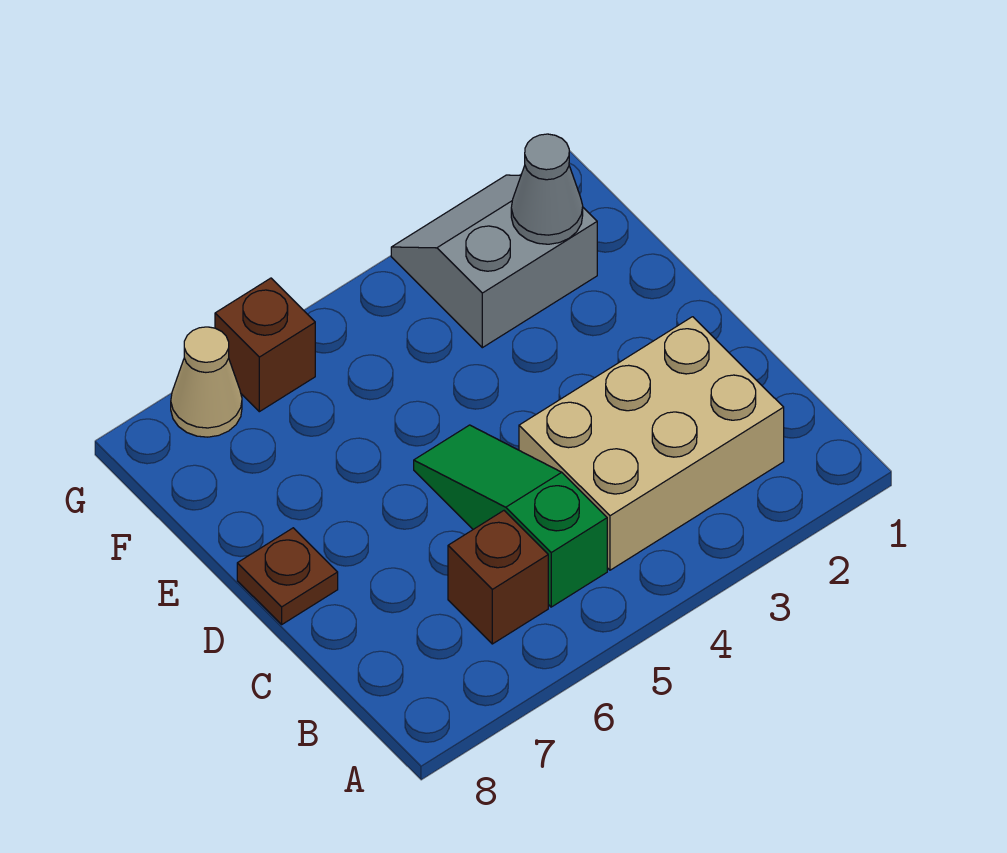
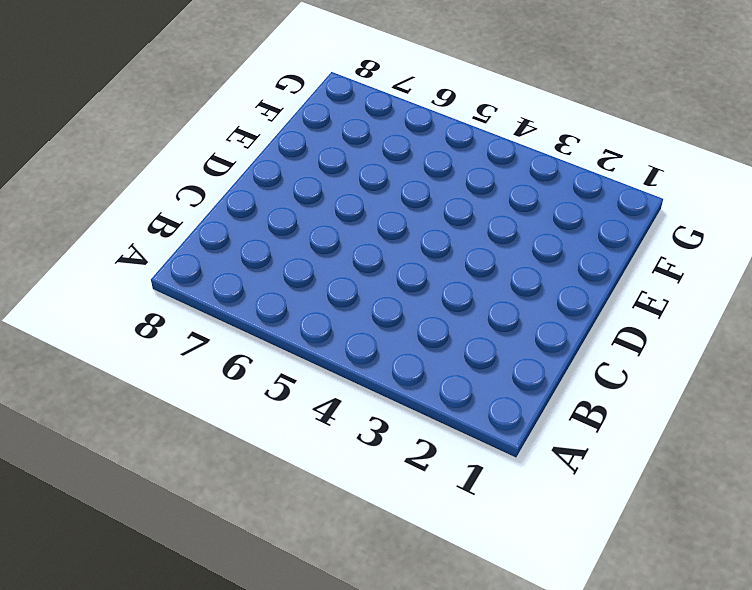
none -> tan brick B2:C4 level 1
none -> green slope B5:D5 level 1 top B

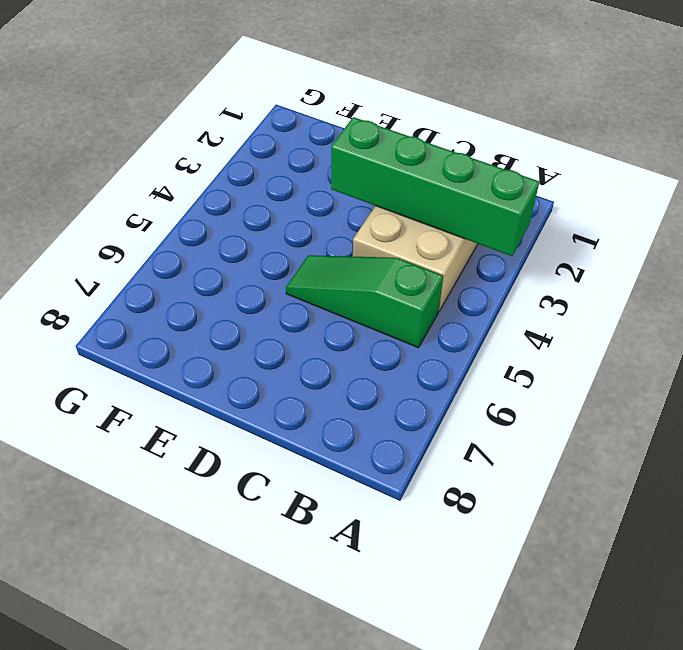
green brick A3:D3 level 2 -> none
none -> brown brick B6 level 1
none -> brown plate D8 level 1

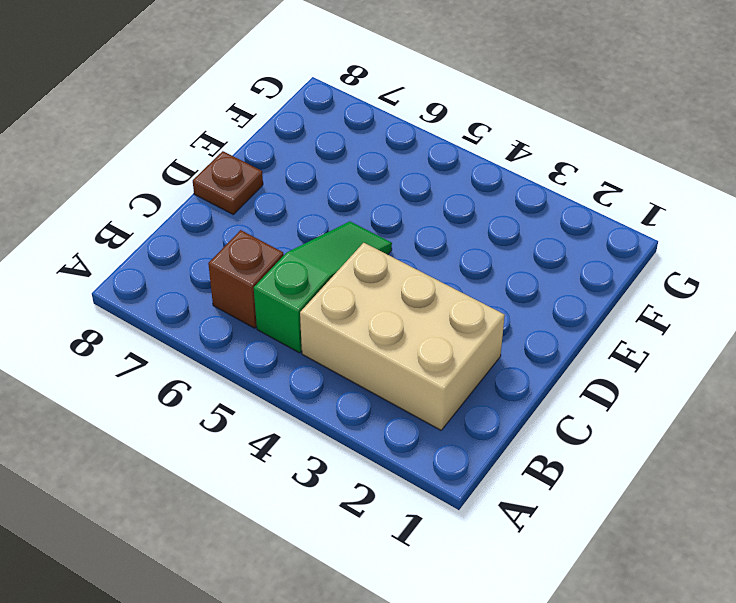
none -> grey slope F2:G3 level 1 top F
none -> brown brick G6 level 1

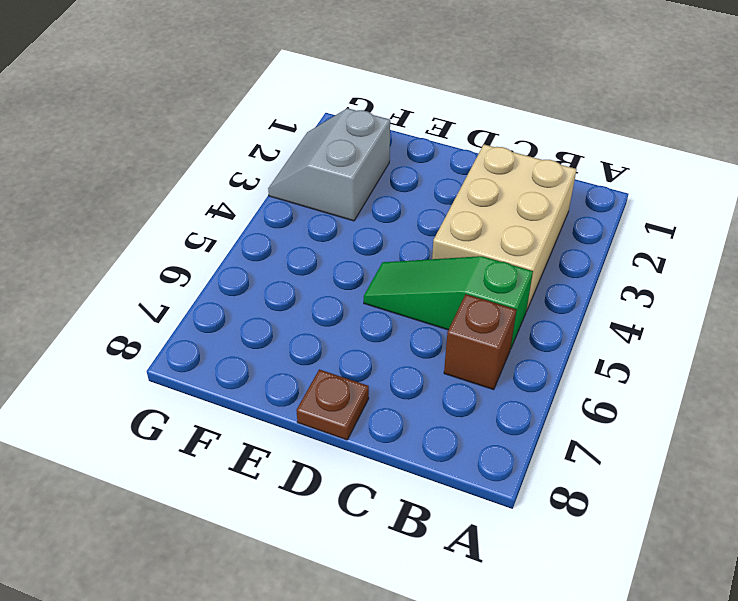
none -> brown brick G6 level 1
none -> tan cone G7 level 1

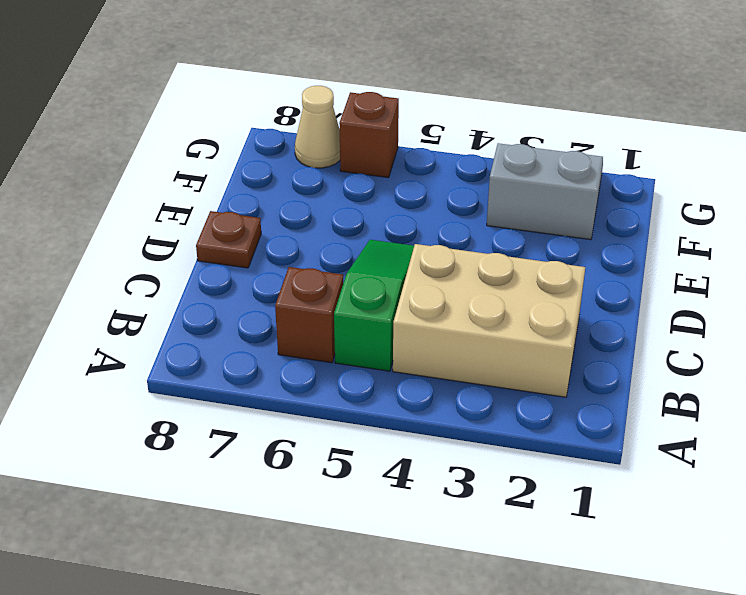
none -> grey cone F2 level 2

